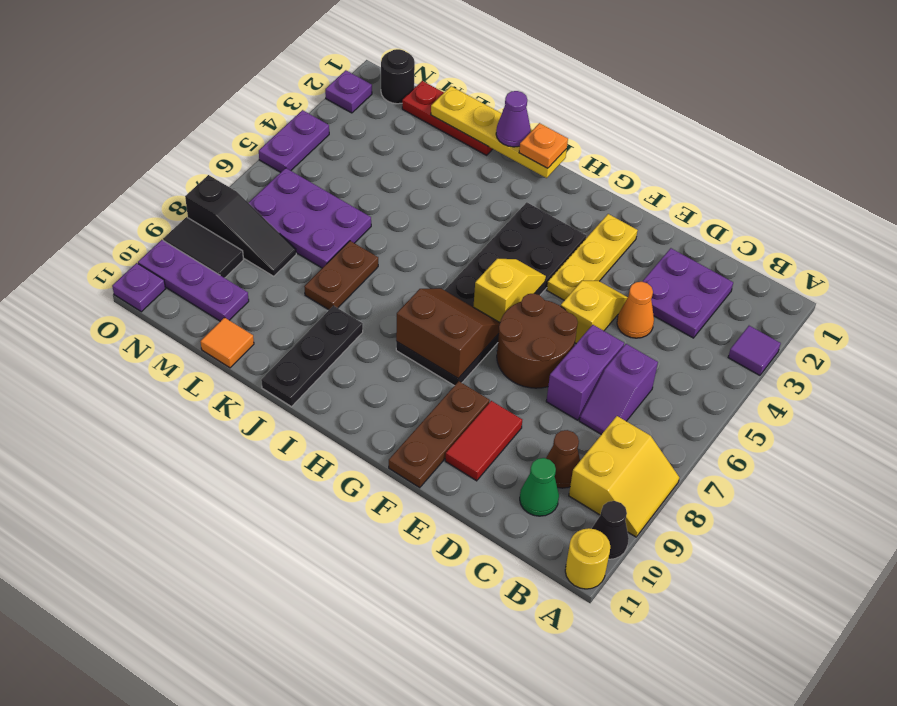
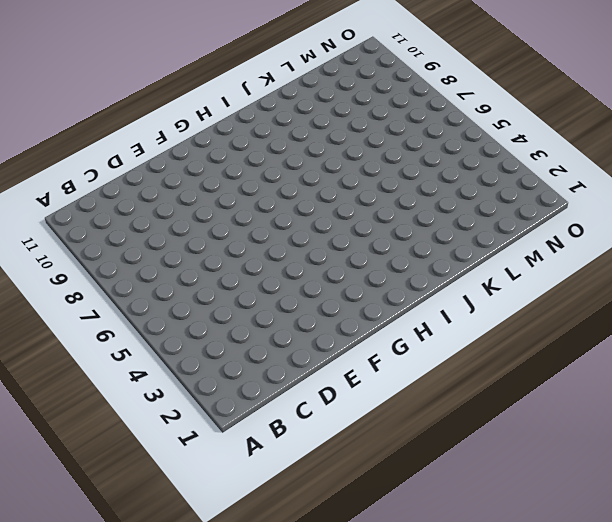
none -> purple tile A3 level 1
none -> yellow slope A8:B9 level 1 top B
none -> black cone A10 level 1
none -> yellow round brick A11 level 1

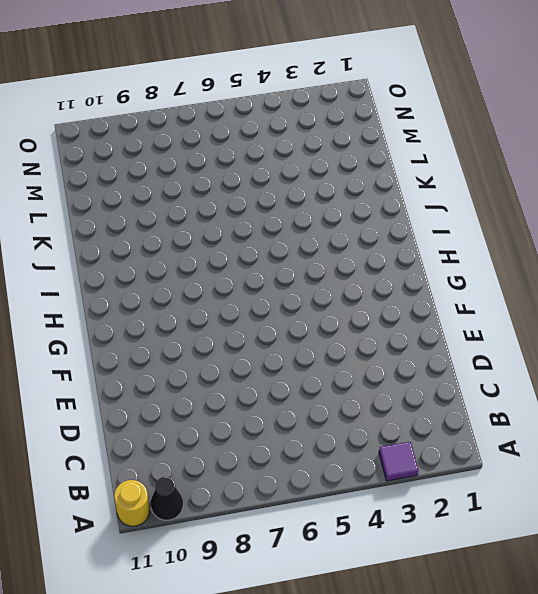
none -> yellow slope A8:B9 level 1 top B
none -> purple plate C2:D3 level 1
none -> purple slope C6:C7 level 1 top 6
none -> brown cone C9 level 1

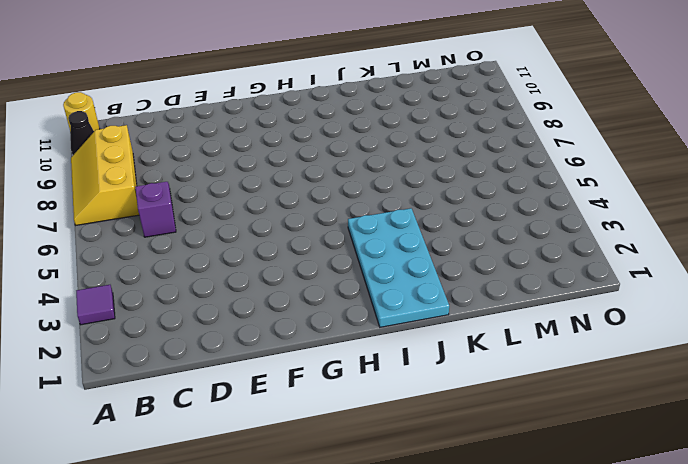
yellow slope A7:B9 level 1 top B -> yellow slope A8:B9 level 1 top B
cyan plate I1:J4 level 1 -> none
none -> purple plate C2:D3 level 1
none -> brown cone C9 level 1
none -> green cone C10 level 1
none -> orange cone D4 level 1

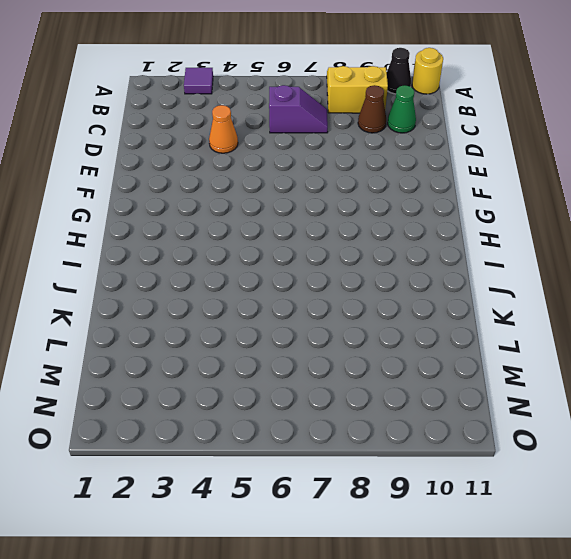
none -> purple plate C2:D3 level 1
none -> purple brick D6:D7 level 1
none -> yellow slope E4:E5 level 1 top 5
none -> brown round brick E6:F7 level 1

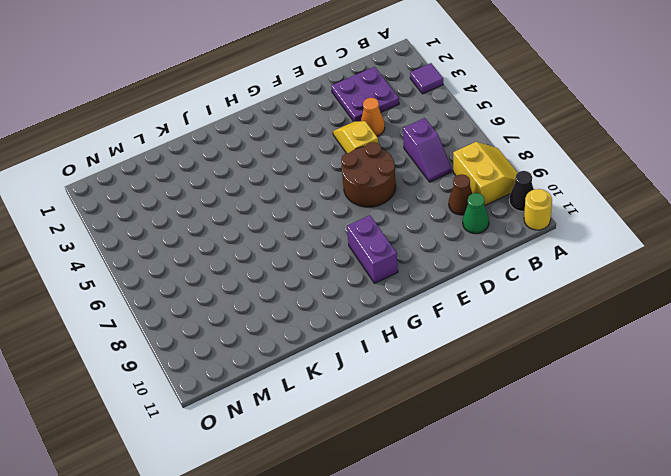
purple brick G9:G10 level 1 -> purple brick D6:D7 level 1
none -> red tile E9:E10 level 1
none -> yellow plate F2:F4 level 1
none -> brown plate F9:F11 level 1
none -> black plate G3:H8 level 1

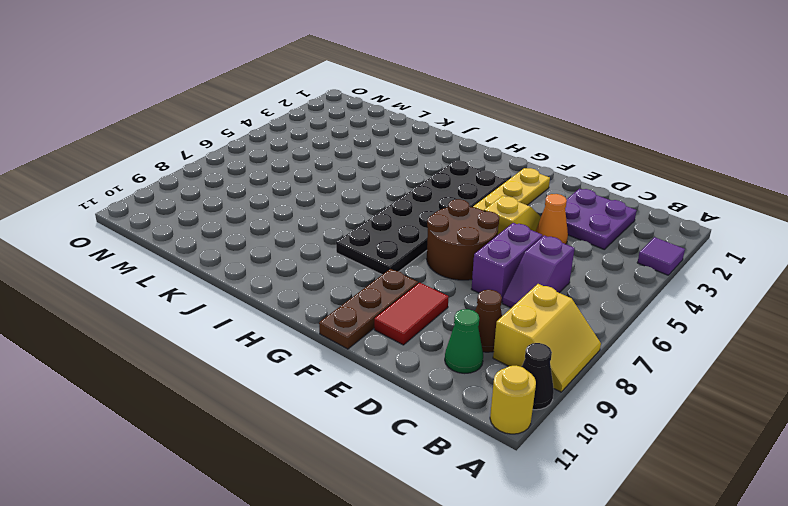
none -> black plate J9:J11 level 1
none -> red plate K1:M1 level 1
none -> brown plate K7:K8 level 1
none -> purple plate L6:N7 level 1

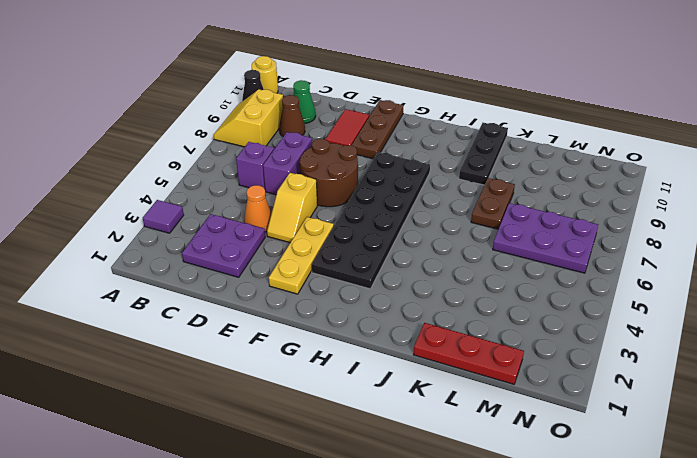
none -> orange tile L11 level 1
none -> black slope M8:O8 level 1 top O
none -> purple plate M10:O10 level 1
none -> black round brick N1 level 1

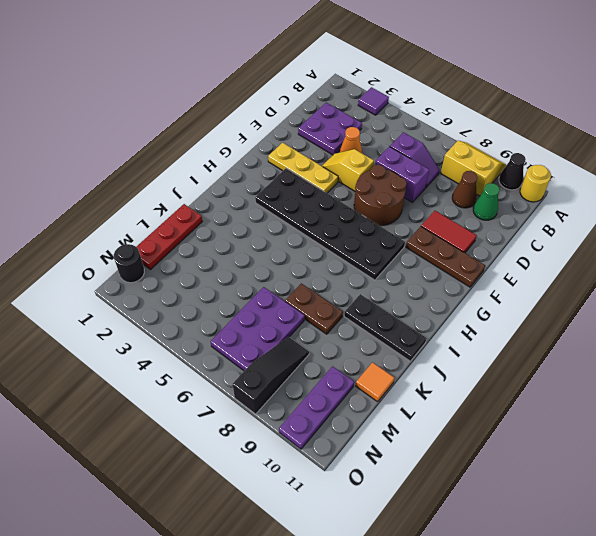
none -> black tile N9:O9 level 1
none -> purple plate O2 level 1
none -> purple plate O4:O5 level 1
none -> purple plate O11 level 1

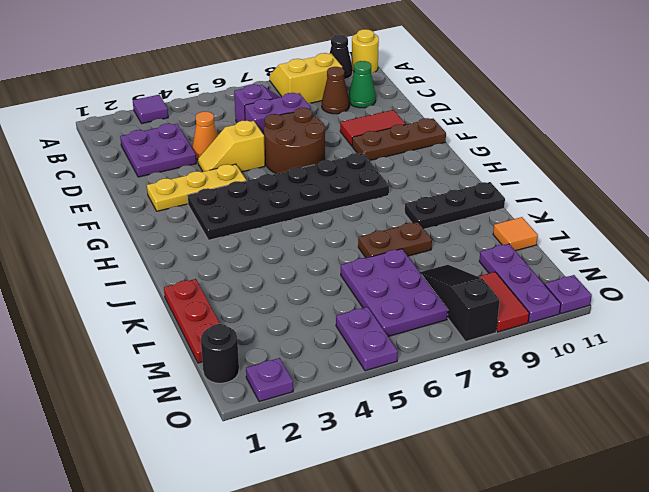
purple plate N5:O5 level 1 -> purple plate O4:O5 level 1
red tile N9:O9 level 1 -> black tile N9:O9 level 1
none -> yellow slope G5:G6 level 2 top 6
none -> brown slope G7:H8 level 2 top 8
none -> yellow plate I1:L1 level 2
none -> orange plate I1 level 3

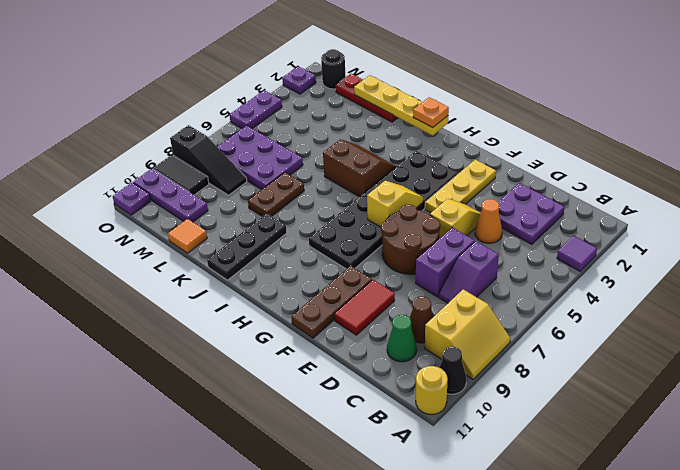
brown slope I4:J5 level 1 top 5 -> brown slope G7:H8 level 2 top 8
none -> purple cone J1 level 3

